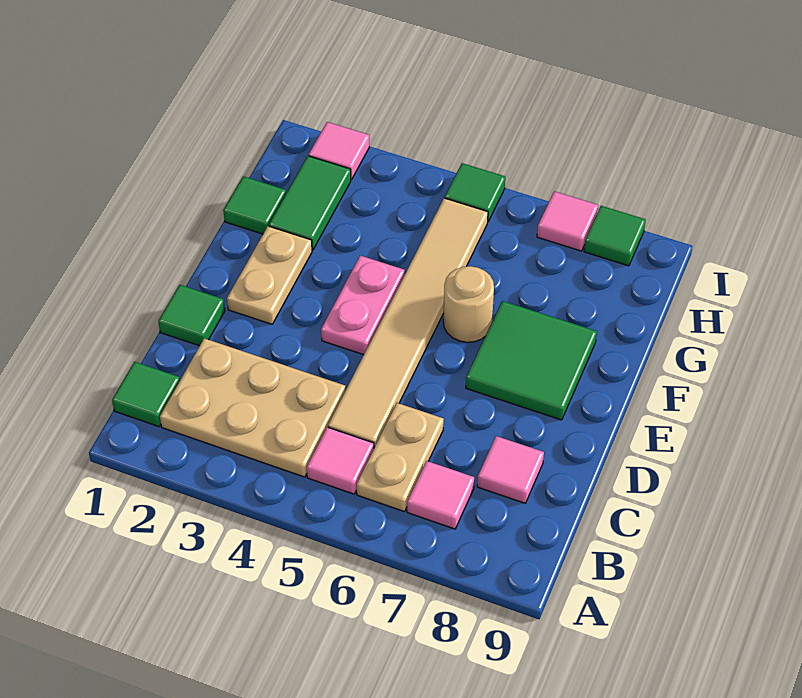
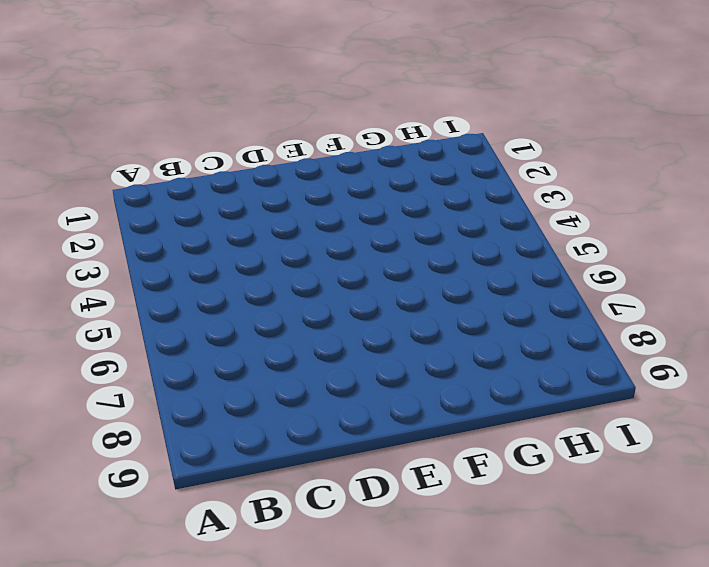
none -> green tile B1 level 1
none -> tan plate B2:C4 level 1
none -> pink tile B5 level 1

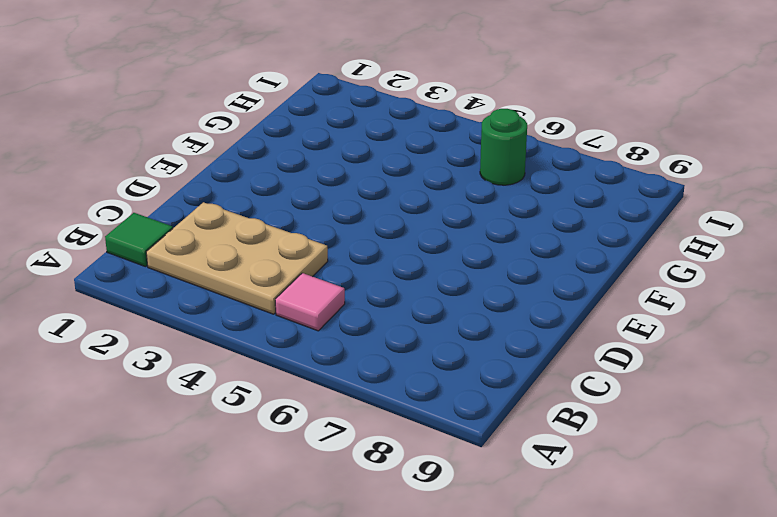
green round brick H6 level 1 -> none
none -> tan plate B6:C6 level 1
none -> pink tile B7 level 1
none -> tan tile C5:H5 level 1

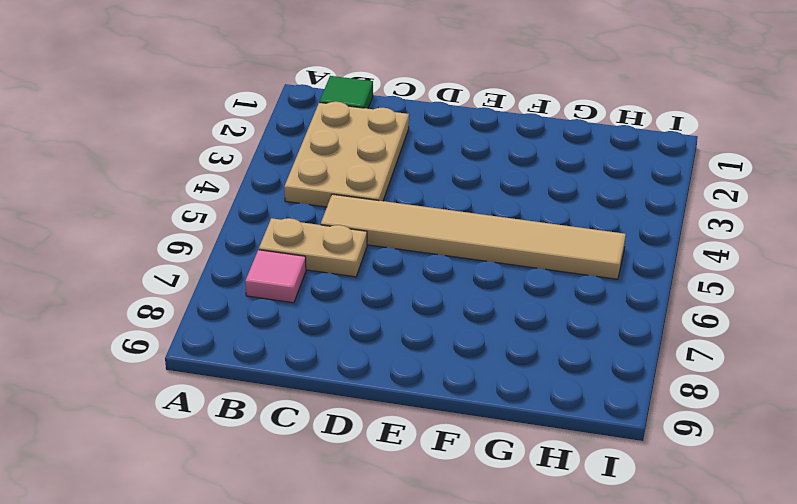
none -> pink tile B5 level 1
none -> pink tile C8 level 1
none -> green tile D1 level 1

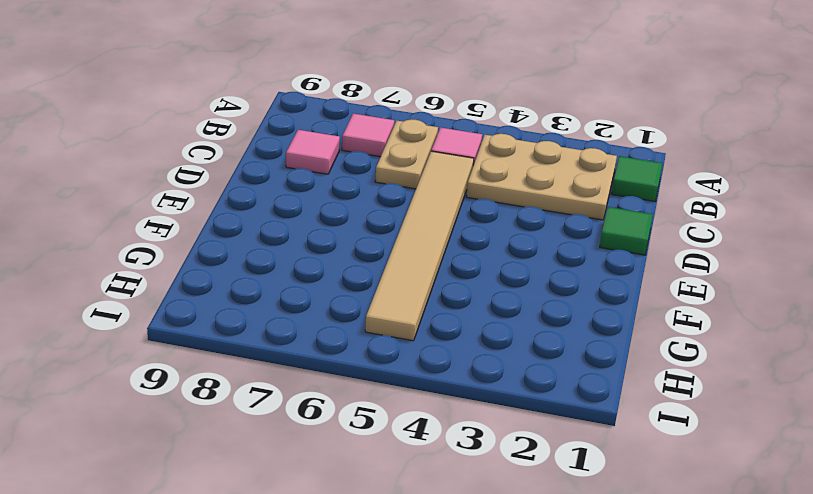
none -> tan plate E2:F2 level 1
none -> pink plate E4:F4 level 1
none -> green tile E7:F8 level 1

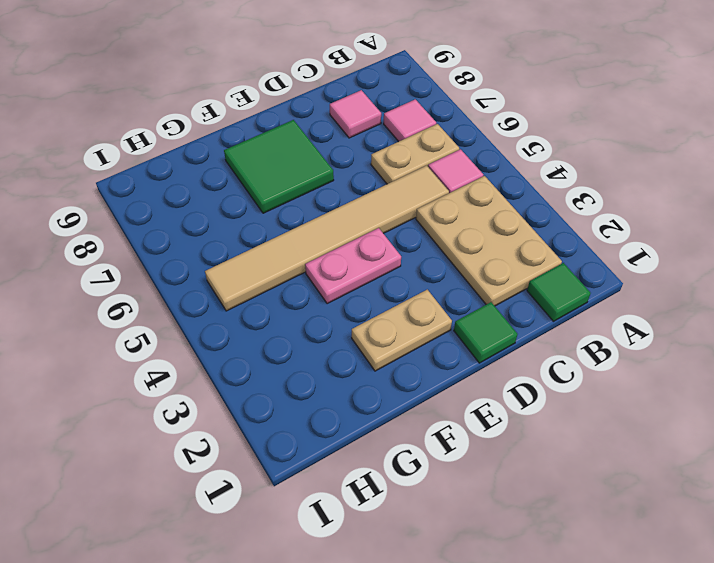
none -> tan round brick F6 level 1
none -> green tile G1 level 1
none -> green tile G2:H2 level 1

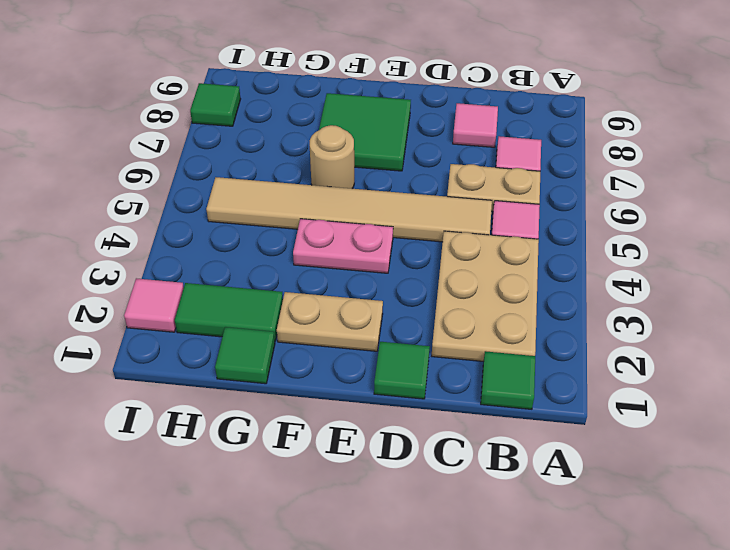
none -> green tile I5 level 1
none -> pink tile I7 level 1

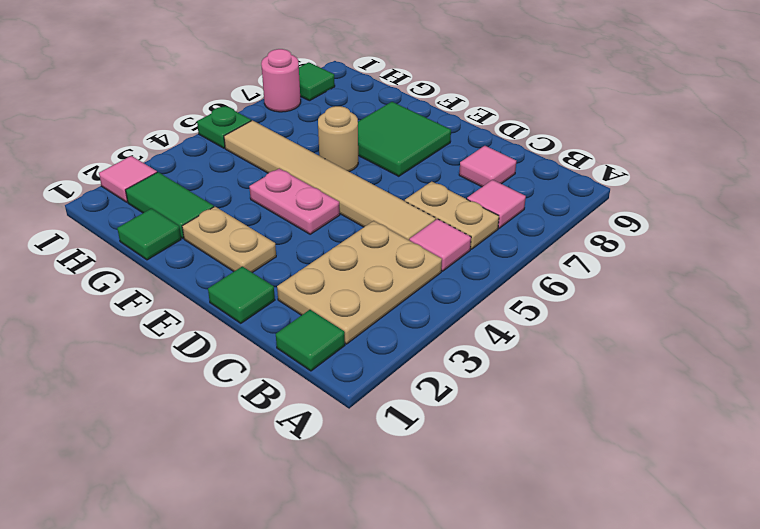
green plate I5 level 1 -> green tile I5 level 1
pink round brick I7 level 1 -> pink tile I7 level 1

